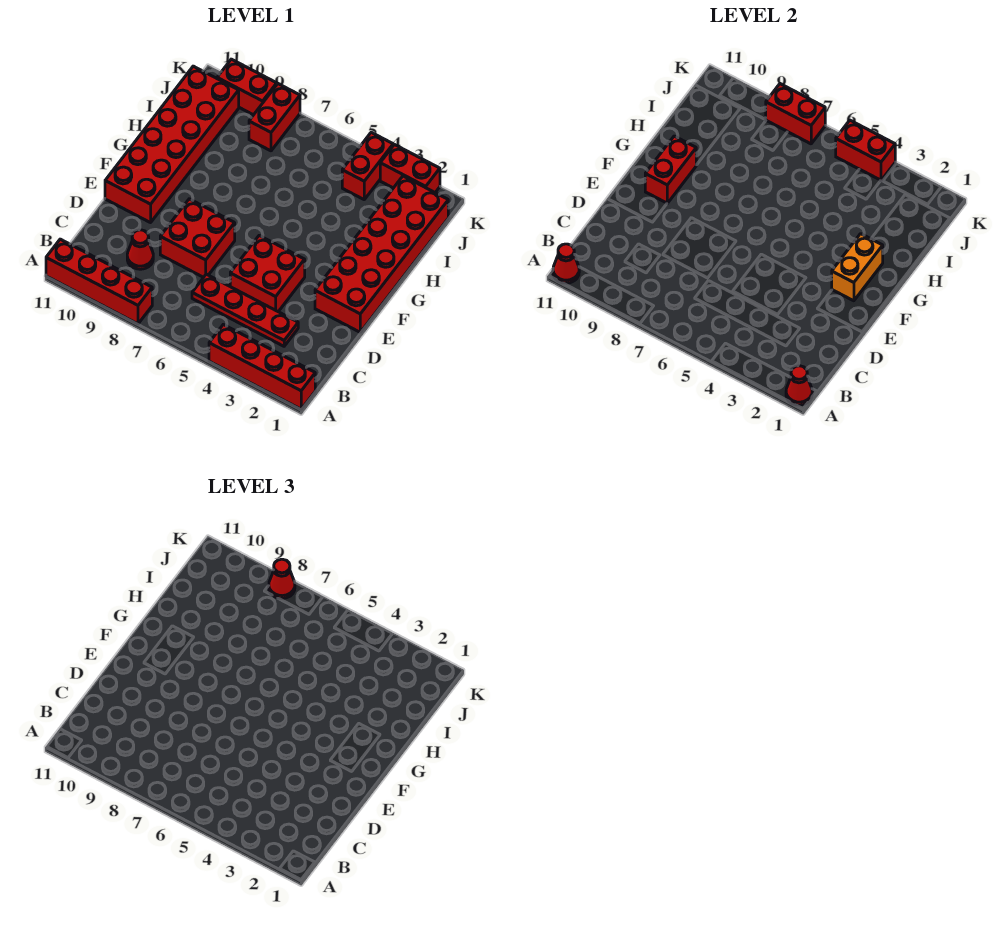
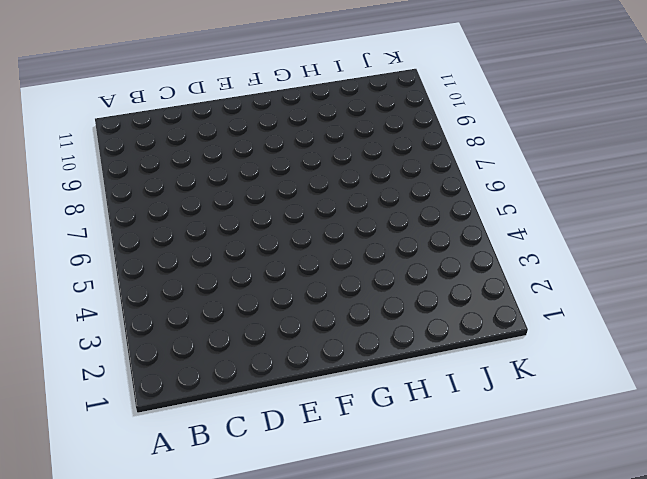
none -> red brick A1:A4 level 1
none -> red brick A8:A11 level 1
none -> red plate C3:C6 level 1

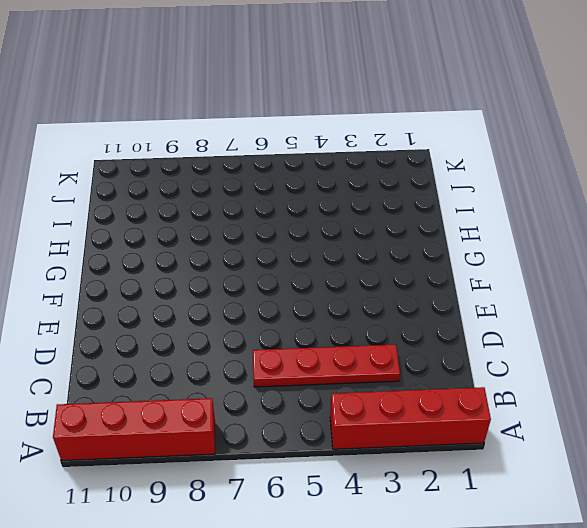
none -> red cone C9 level 1
none -> red brick D4:E5 level 1
none -> red brick D7:E8 level 1

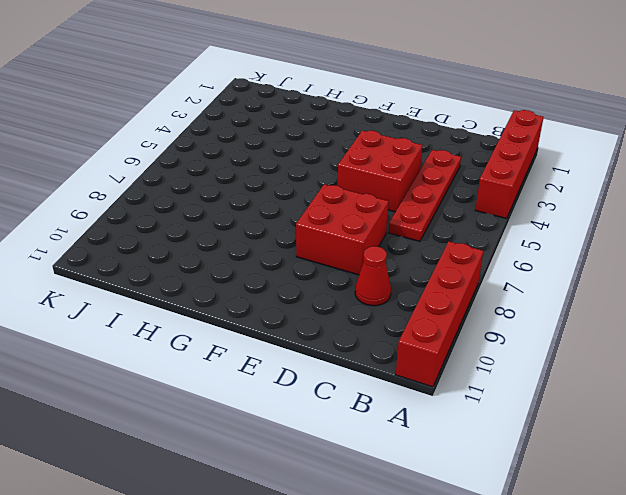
none -> red brick E1:J2 level 1
none -> red brick E10:J11 level 1
none -> red brick J4:K4 level 1

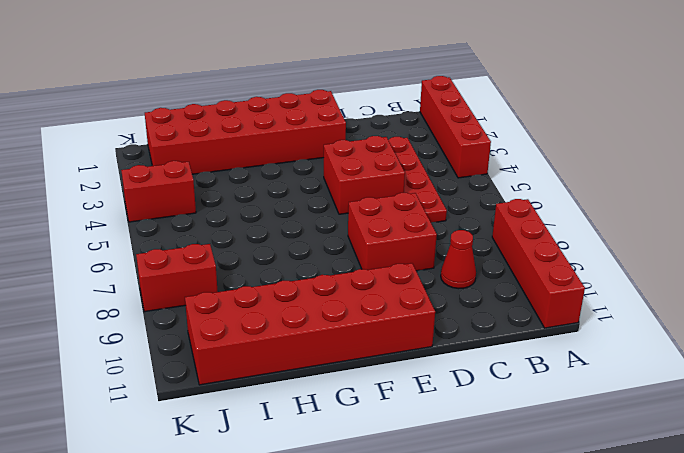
none -> red brick K2:K3 level 1
none -> red brick K9:K10 level 1
none -> red cone A1 level 2

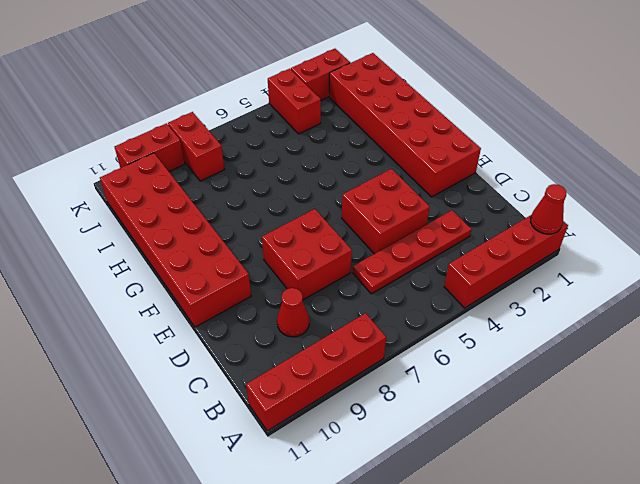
none -> red cone A11 level 2
none -> orange brick F2:G2 level 2
none -> red brick F10:G10 level 2

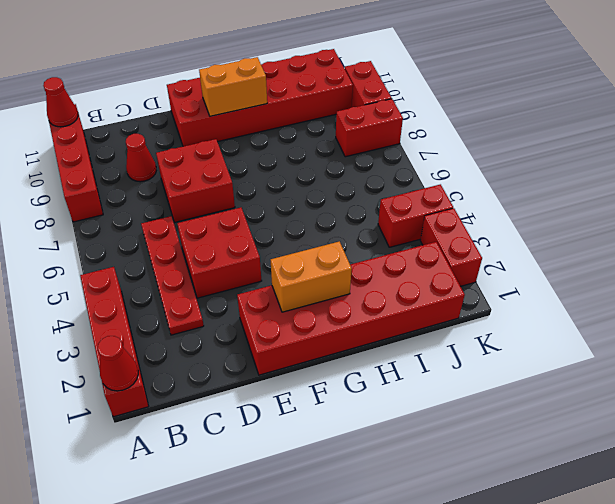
orange brick F10:G10 level 2 -> red brick F10:G10 level 2
none -> red brick K4:K5 level 2
none -> red brick K7:K8 level 2
none -> red cone K8 level 3

